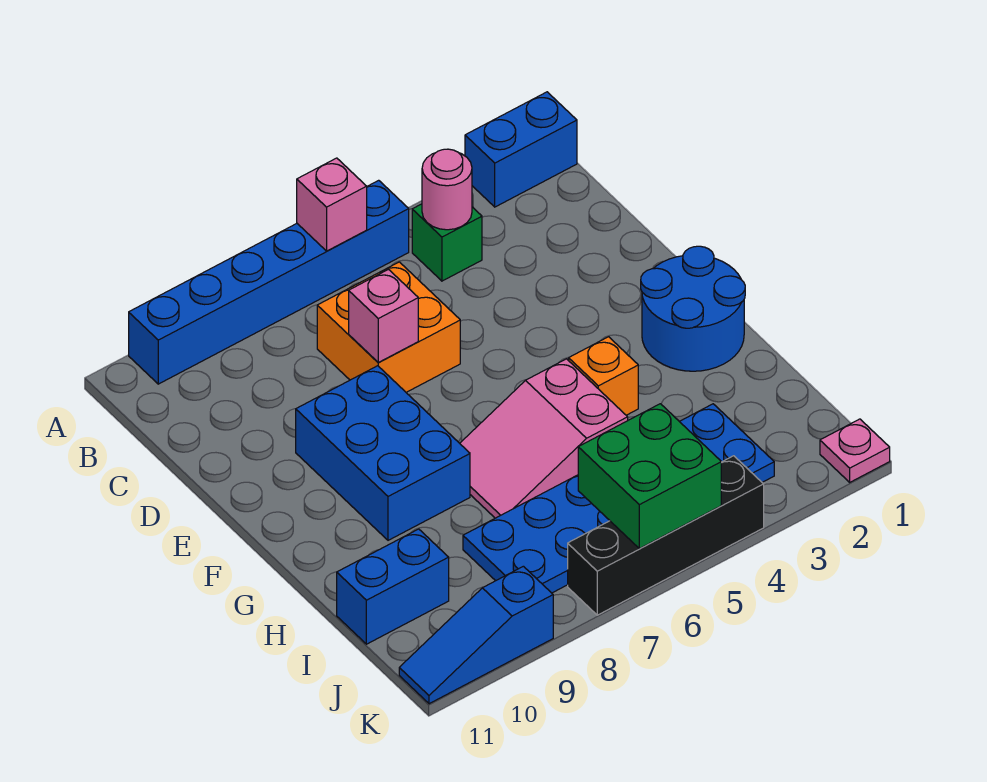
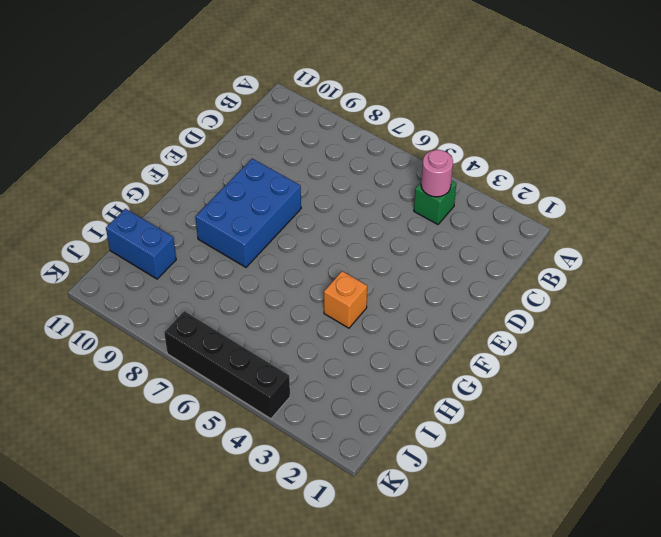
none -> blue brick A1:A2 level 1
none -> blue brick A5:A10 level 1
none -> orange brick C6:D7 level 1

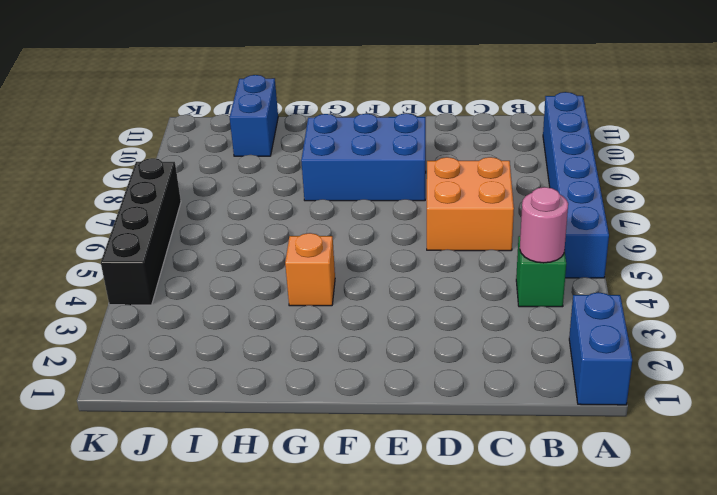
none -> blue round brick F1:G2 level 1
none -> pink slope G5:H7 level 1 top 5
none -> blue plate I3:J8 level 1

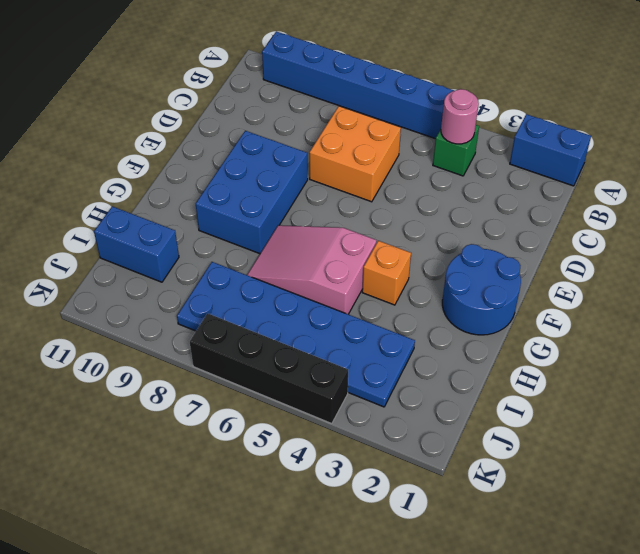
none -> pink plate K1 level 1
none -> blue slope K9:K11 level 1 top 9
none -> pink brick A6 level 2

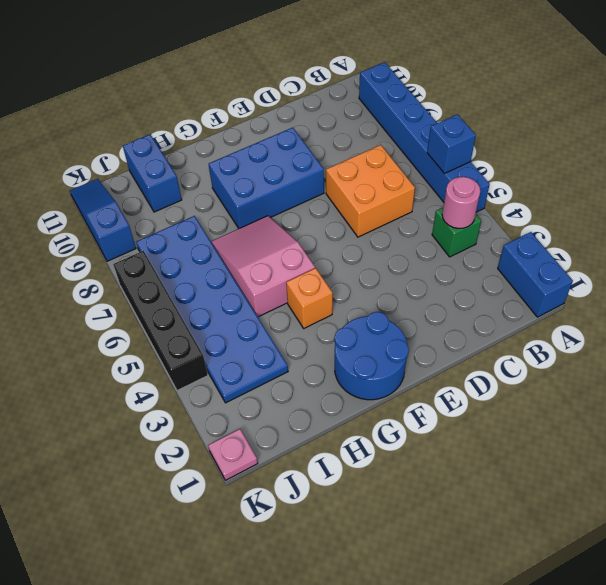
blue brick A6 level 2 -> pink brick A6 level 2
none -> pink brick D7 level 2
none -> green brick J5:K6 level 2

